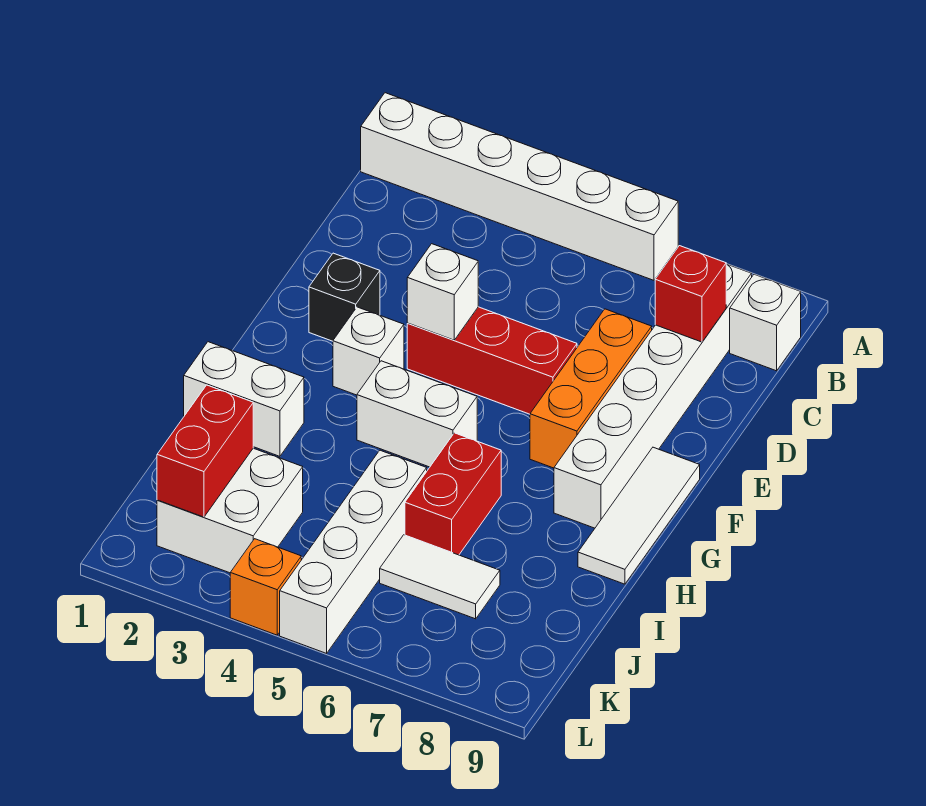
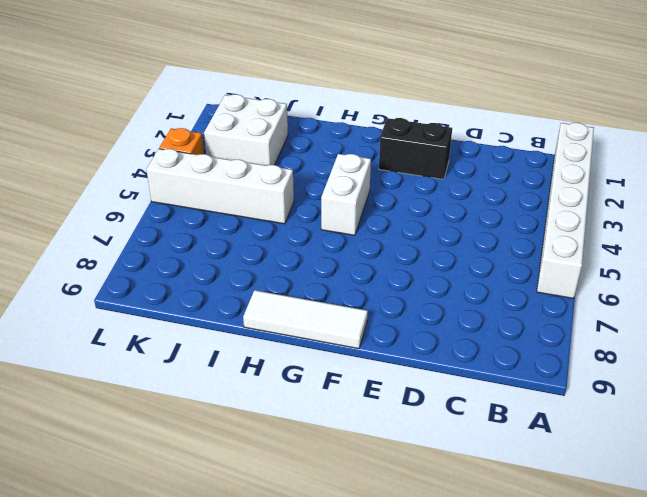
black brick E2:F2 level 1 -> black brick E2 level 1
none -> white brick B8:G8 level 1
none -> white brick B9 level 1
none -> orange brick D7:F7 level 1

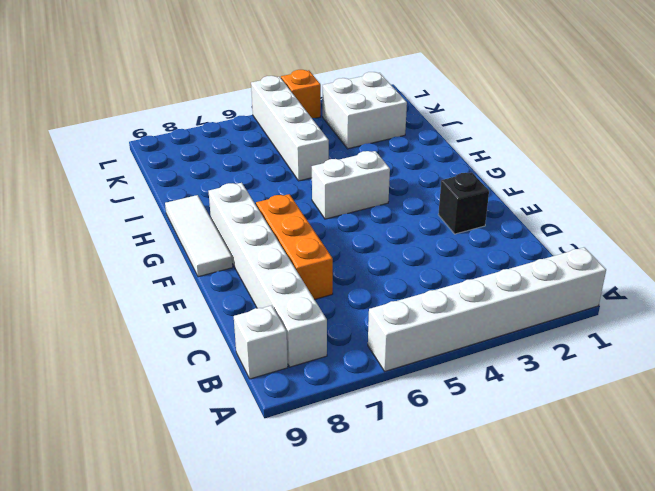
none -> red brick E4:E6 level 1
none -> white brick F3 level 1
none -> white brick H1:H2 level 1

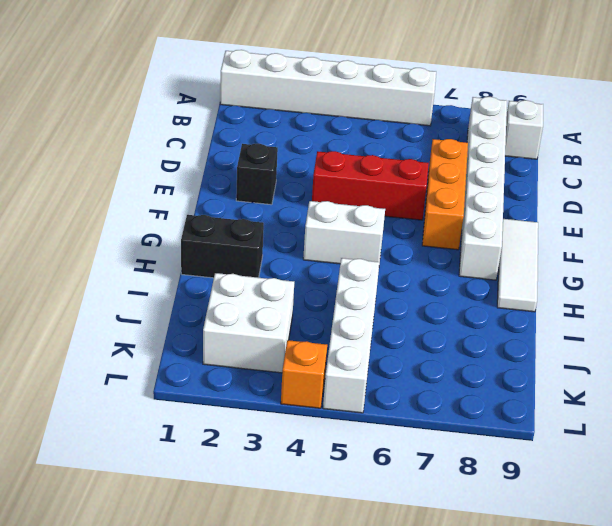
black brick H1:H2 level 1 -> white brick H1:H2 level 1
none -> white brick F3 level 1
none -> red brick H6:I6 level 1
none -> white tile J6:J7 level 1

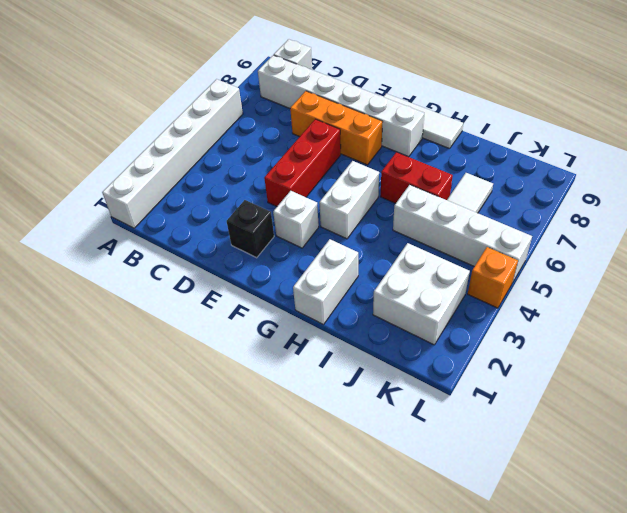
none -> red brick C8 level 2
none -> white brick E4 level 2
none -> red brick J2:K2 level 2

